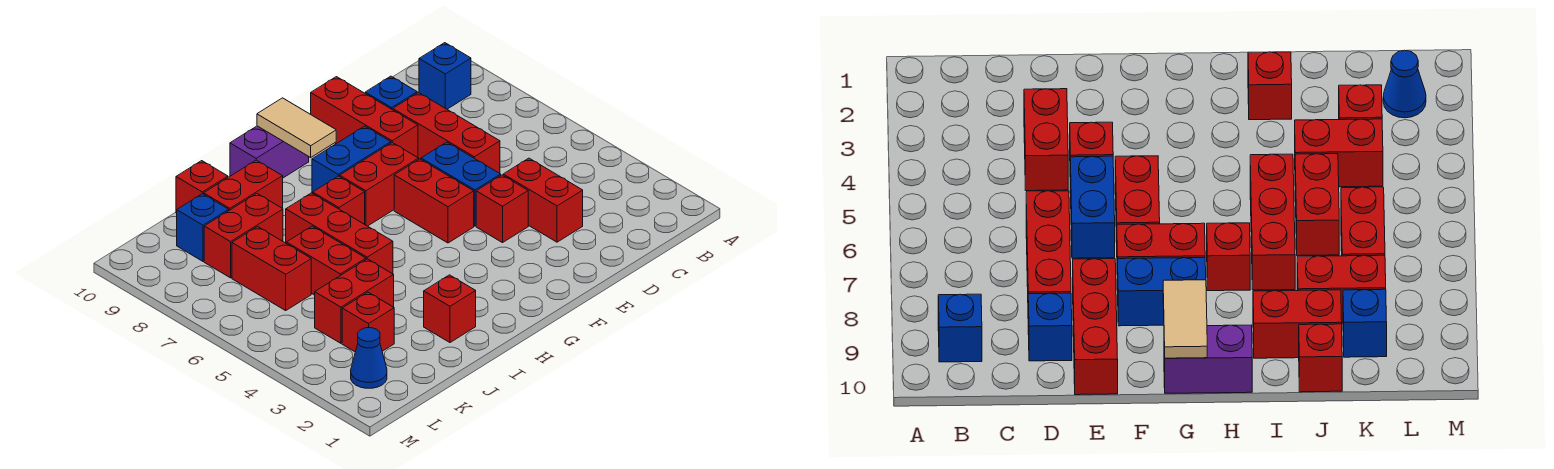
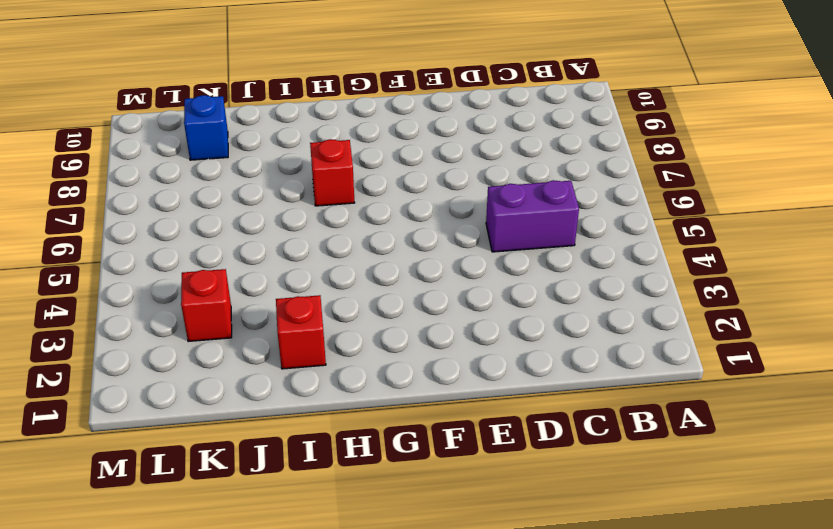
purple brick C5:D5 level 1 -> purple brick G10:H10 level 1
none -> blue brick B9 level 1
none -> red brick D3:D4 level 1
none -> red brick D6:D8 level 1

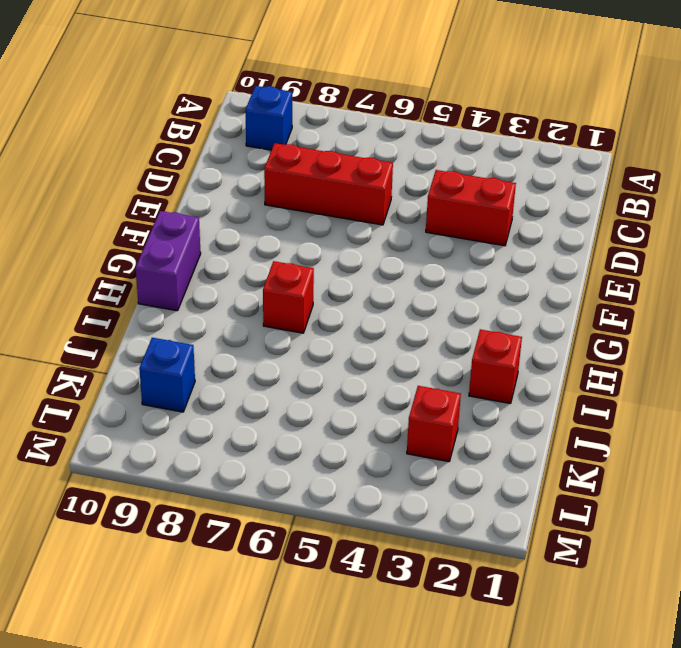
none -> blue brick D9 level 1
none -> red brick E4 level 1
none -> blue brick E5:E6 level 1

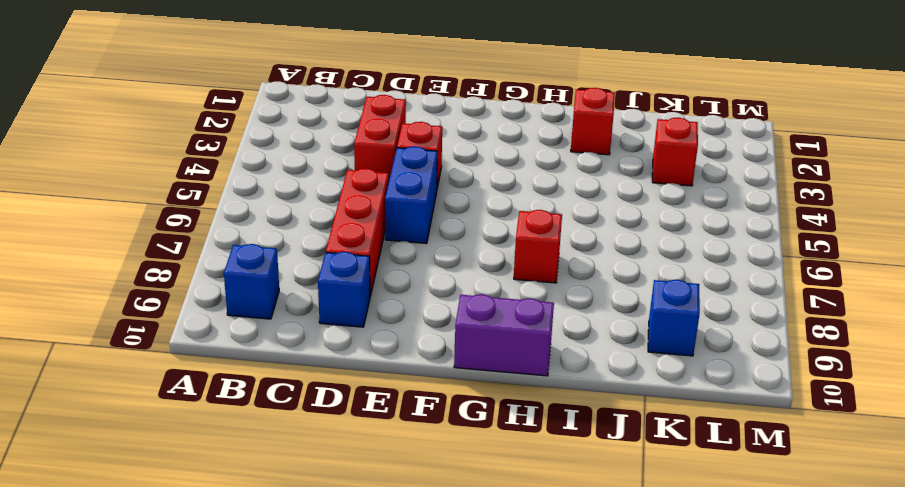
none -> red brick E8:E10 level 1
none -> red brick F5:F6 level 1
none -> red brick F7:G7 level 1

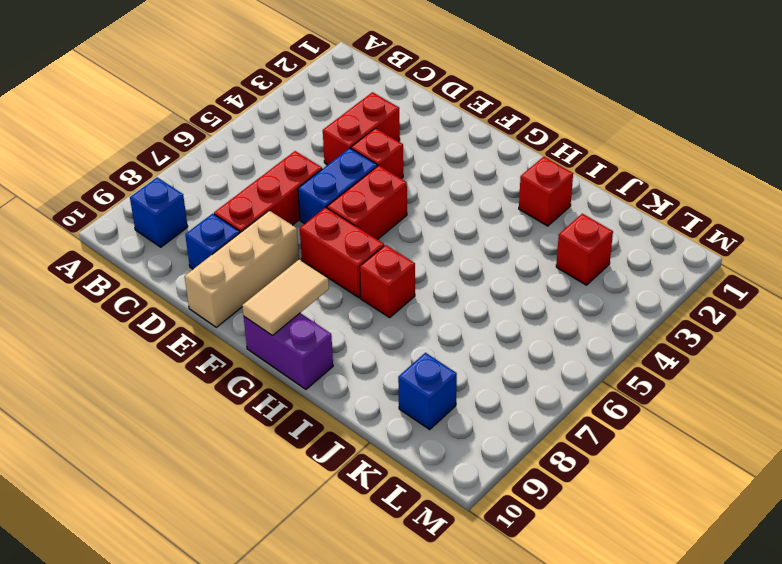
tan brick E8:E10 level 1 -> red brick E8:E10 level 1
none -> blue brick F8:G8 level 1
none -> red brick I5:I7 level 1
none -> red brick I9:J9 level 1

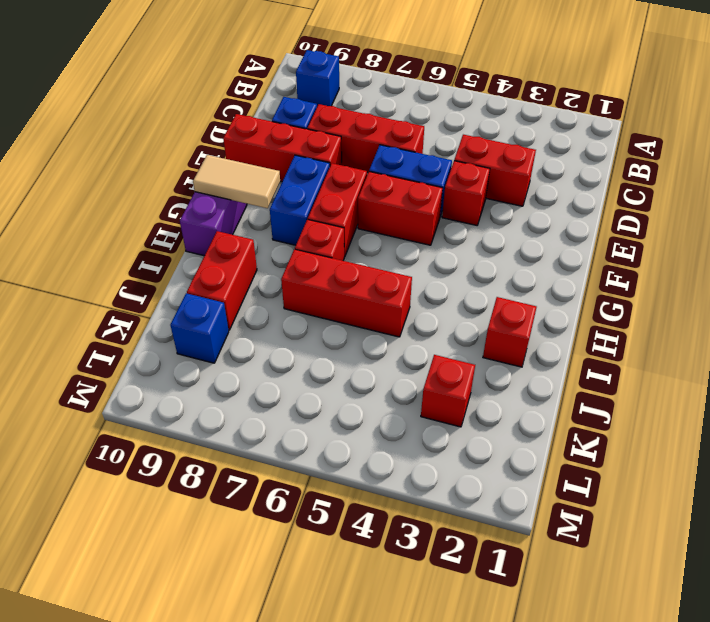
none -> red brick J4:K4 level 1
none -> red brick J5:J6 level 1
none -> red brick J8:K8 level 1

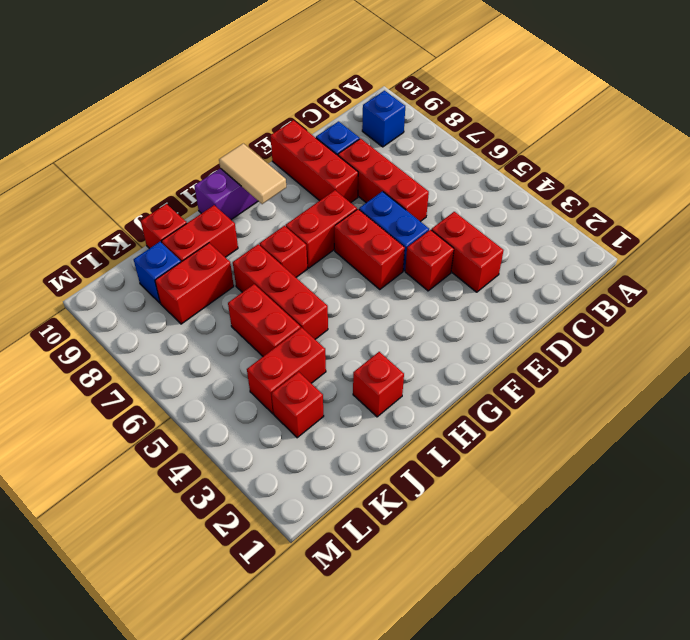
none -> blue brick F8:G8 level 1
none -> red brick K6:K7 level 1
none -> blue cone L2 level 1

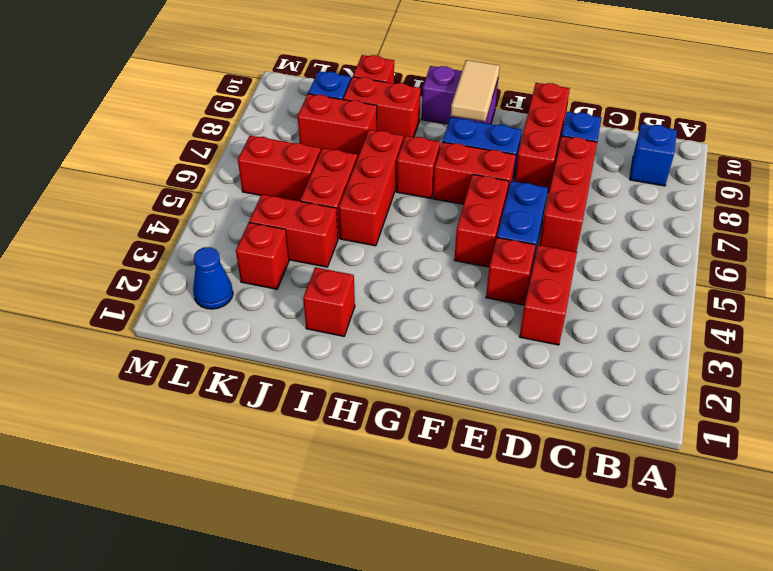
red brick K6:L6 level 1 -> red brick K6:K7 level 1

